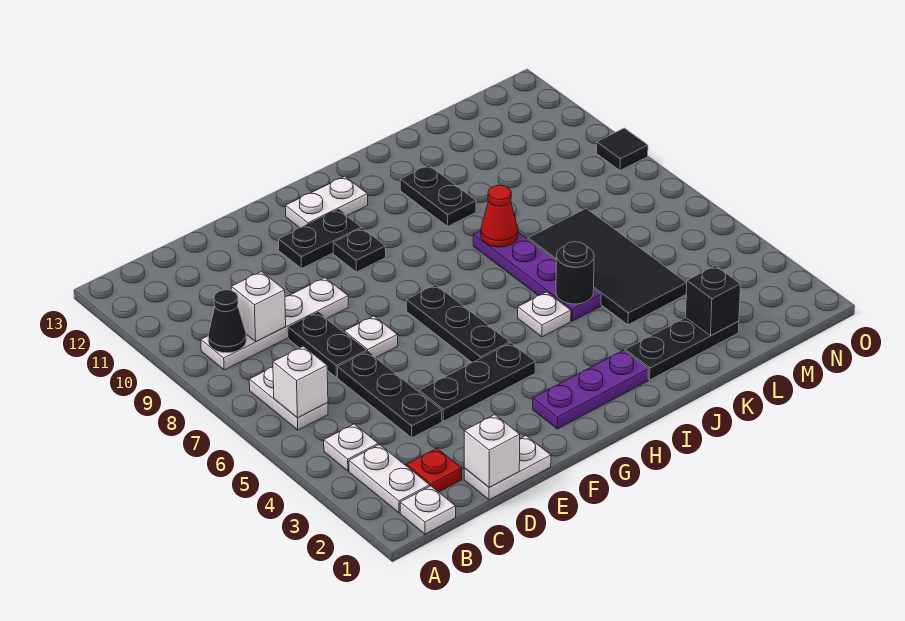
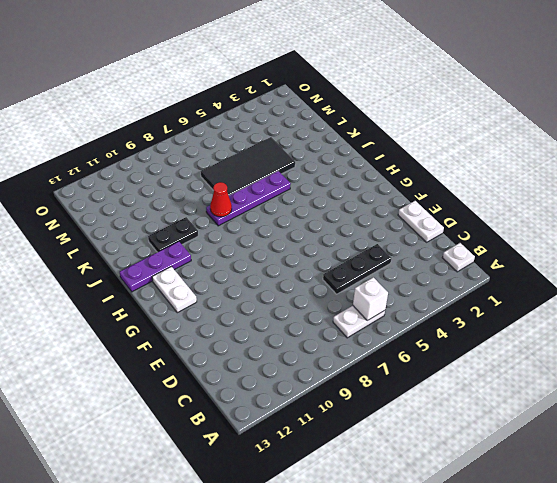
purple plate I11:I13 level 1 -> purple plate G2:I2 level 1
none -> white plate B2:B3 level 1
none -> white plate B4 level 1
none -> white plate B9:E9 level 1

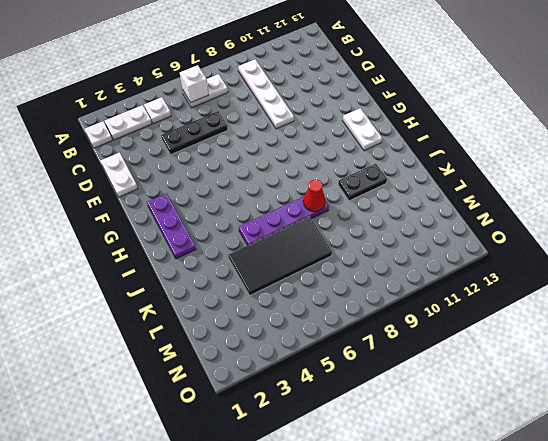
none -> red plate C2 level 1
none -> black plate D7:D8 level 1
none -> black plate E4:G4 level 1

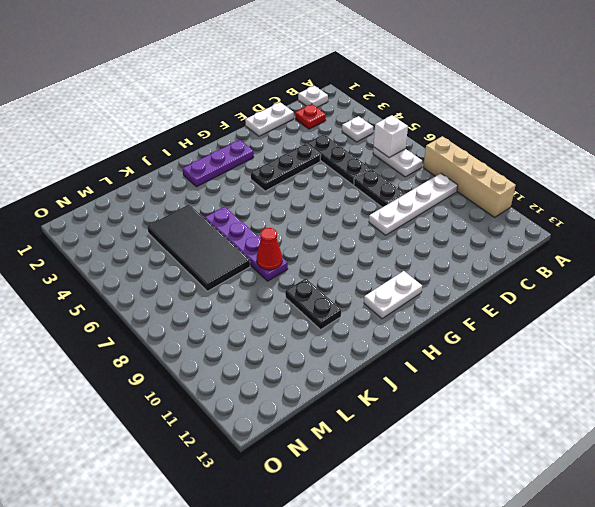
tan brick A8:A11 level 1 -> none
none -> white plate B2:B3 level 1
none -> white plate E7 level 1
none -> black plate F11:G11 level 1

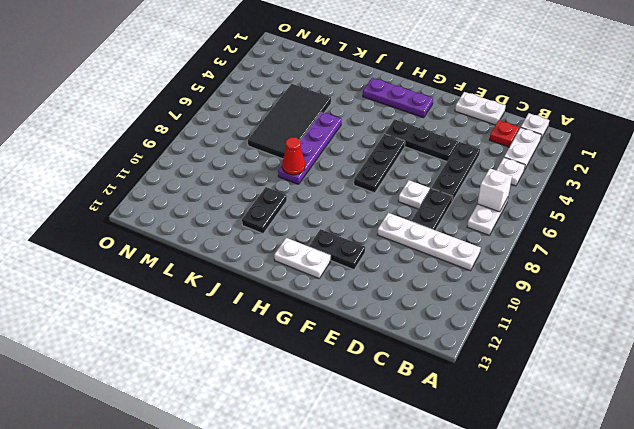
none -> black plate G10 level 1
none -> white plate I5 level 1
none -> black plate J2:L2 level 1

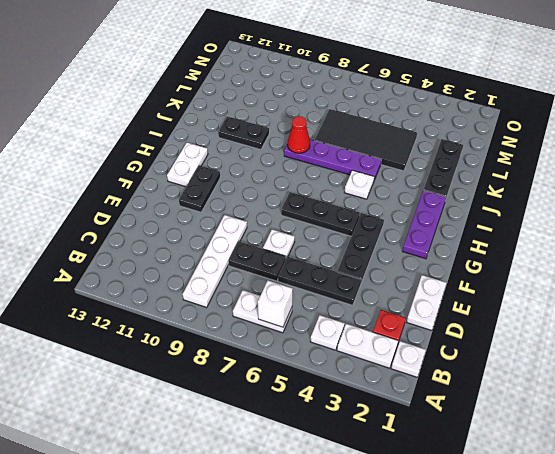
none -> black plate G10 level 1
none -> black tile O9 level 1
none -> black cone B9 level 2

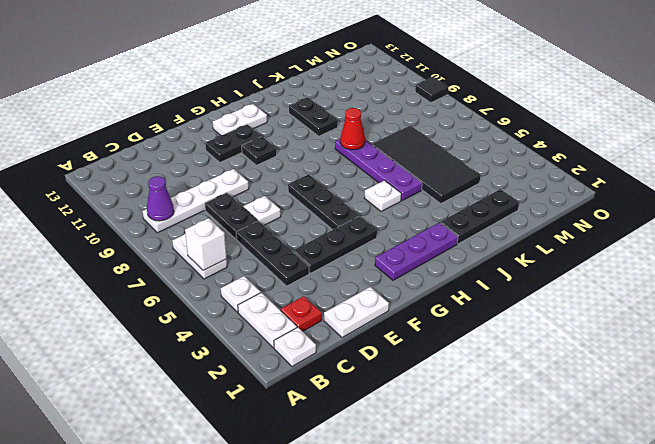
purple cone B9 level 2 -> black cone B9 level 2
none -> white brick C9 level 2
none -> white brick D1 level 2
none -> black round brick J5 level 2

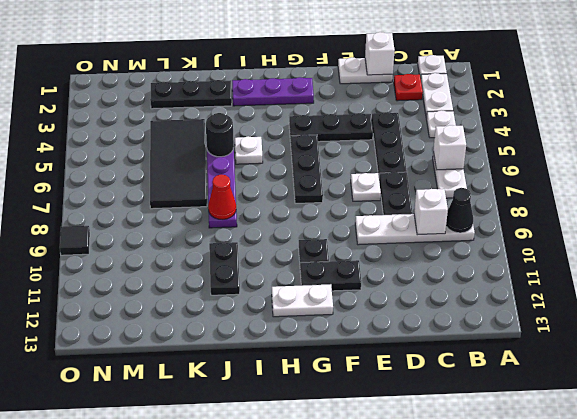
none -> black brick L2 level 2

